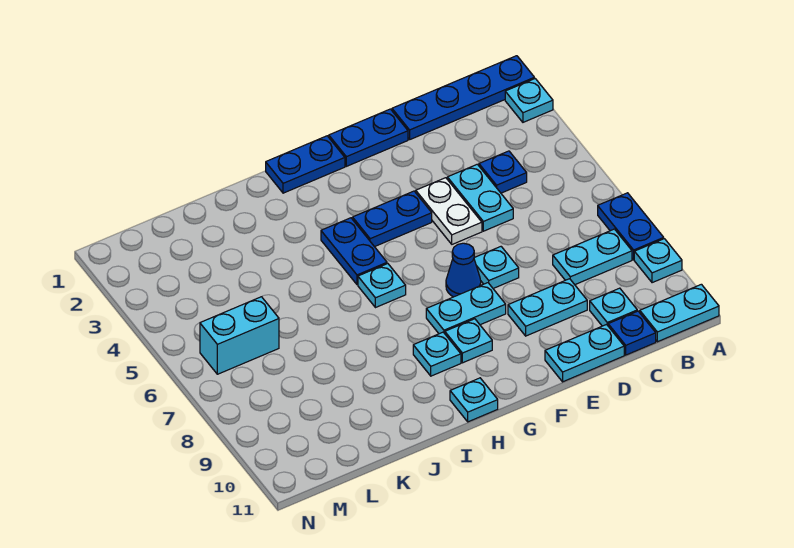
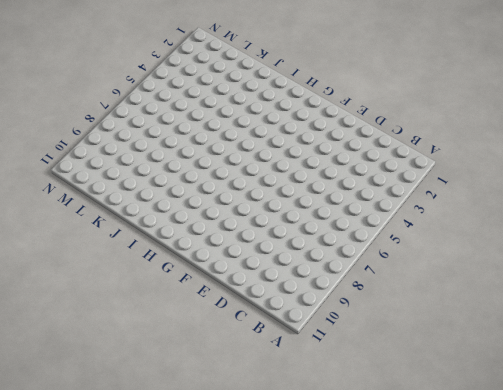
none -> blue plate A1:D1 level 1
none -> cyan plate A2 level 1
none -> blue plate A7:A8 level 1

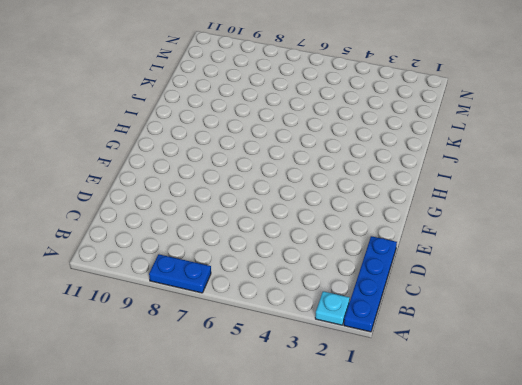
none -> cyan plate A9 level 1
none -> cyan plate A11:B11 level 1
none -> cyan plate B8:C8 level 1

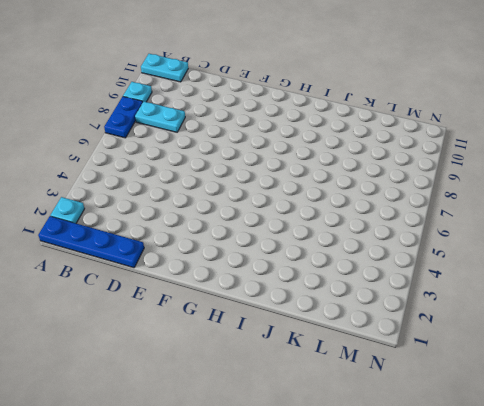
none -> blue plate C4 level 1
none -> cyan plate C10 level 1
none -> blue plate C11 level 1

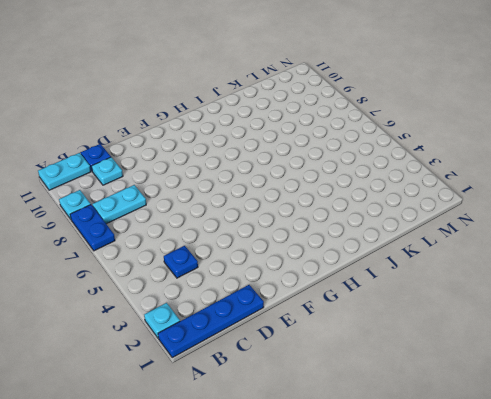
none -> cyan plate D4:D5 level 1
none -> cyan plate D9:E9 level 1
none -> cyan plate D11:E11 level 1

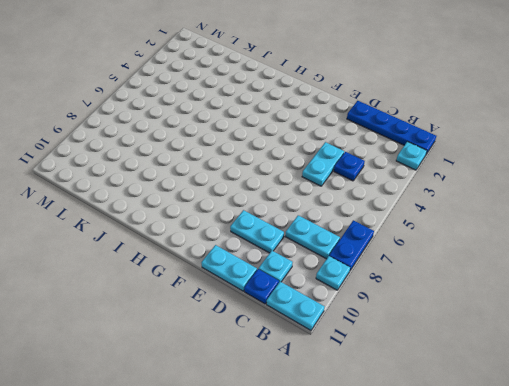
none -> blue plate E1:F1 level 1
none -> white plate E4:E5 level 1
none -> cyan plate E7 level 1

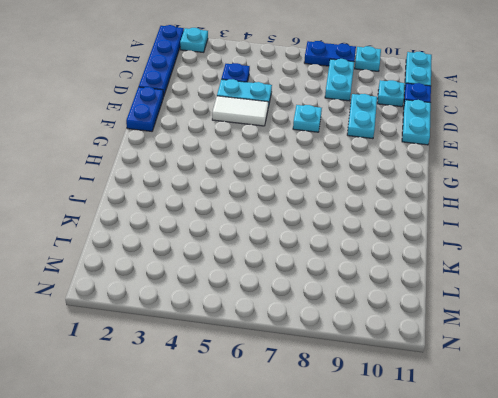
white tile E4:E5 level 1 -> white plate E4:E5 level 1
none -> blue plate F4:G4 level 1
none -> blue cone F7 level 1
none -> cyan plate F8:G8 level 1

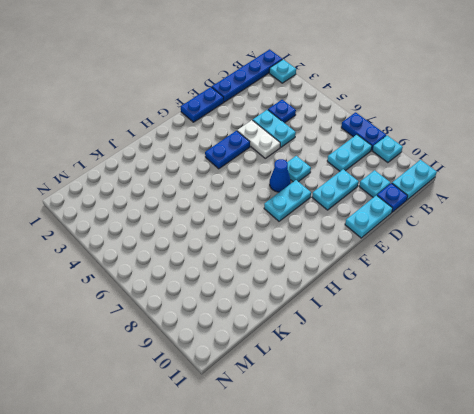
none -> blue plate G1:H1 level 1
none -> cyan plate G9 level 1
none -> blue plate H4:H5 level 1

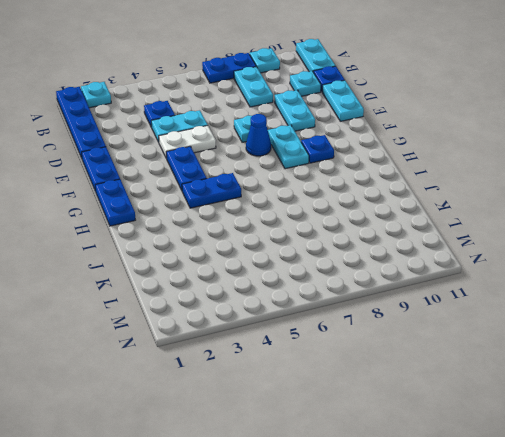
blue plate G9 level 1 -> cyan plate G9 level 1
none -> cyan plate H6 level 1
none -> cyan plate H9 level 1
none -> cyan plate H11 level 1

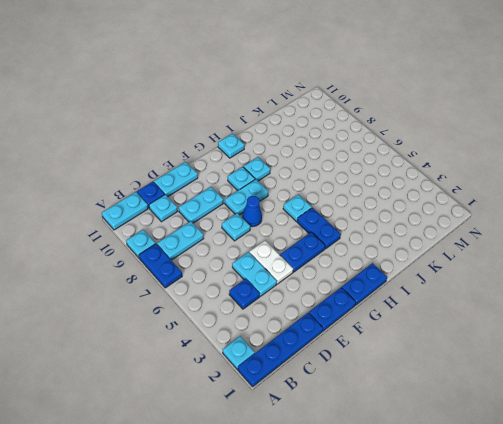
none -> cyan brick L6:M6 level 1

